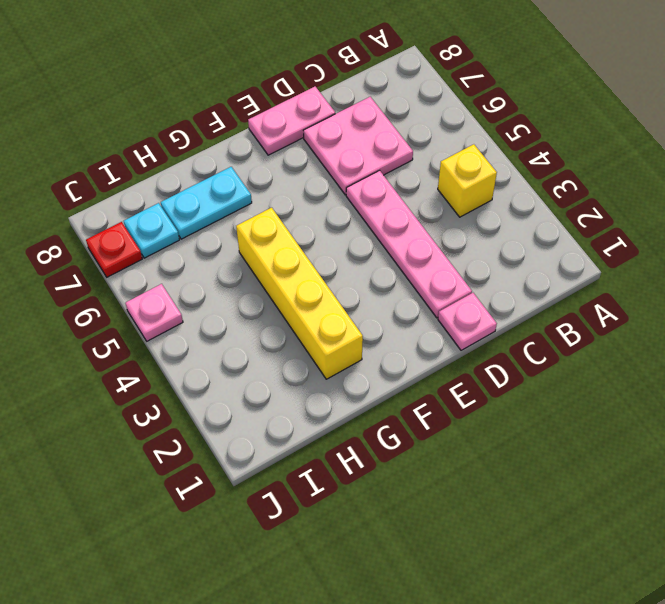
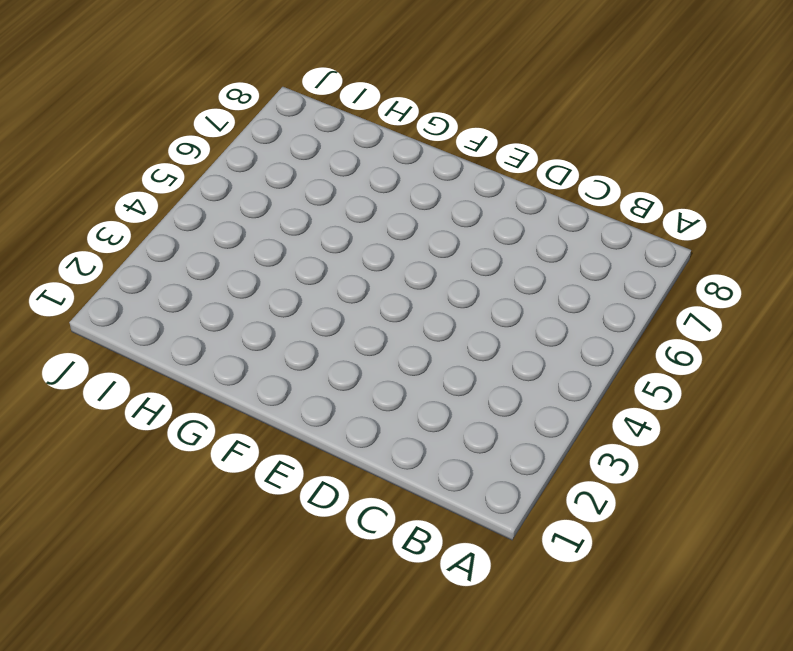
none -> yellow brick B4 level 1
none -> pink plate C6:D7 level 1

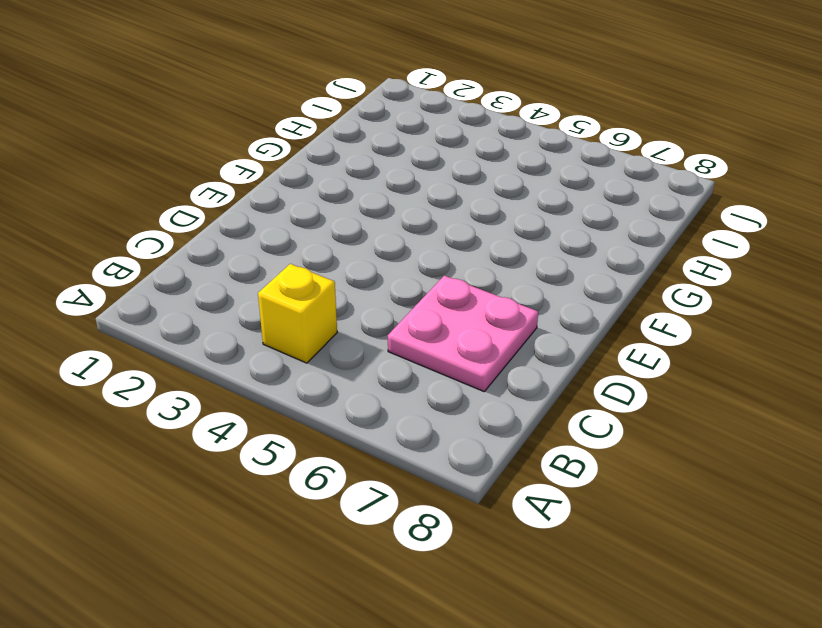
none -> pink plate D1 level 1
none -> pink plate D2:D5 level 1

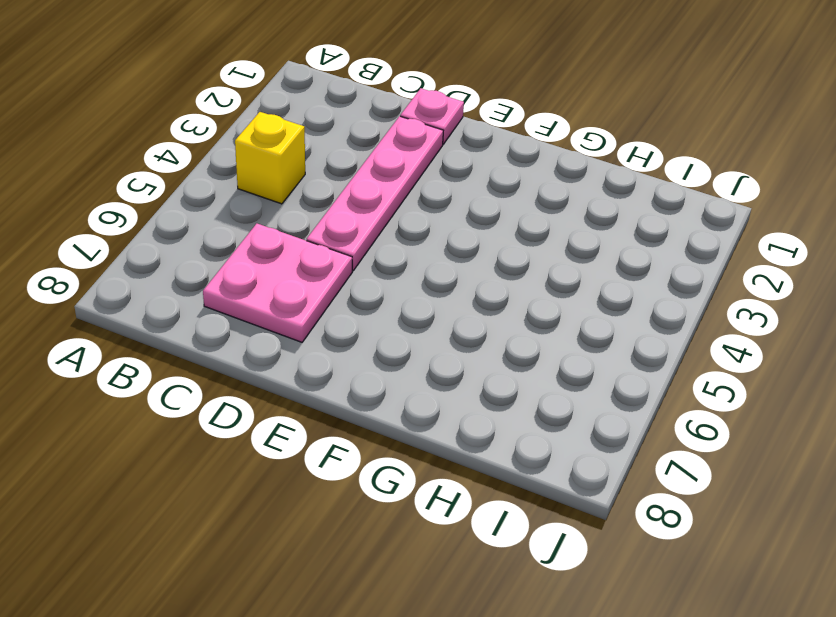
none -> pink plate D8:E8 level 1
none -> yellow brick G2:G5 level 1

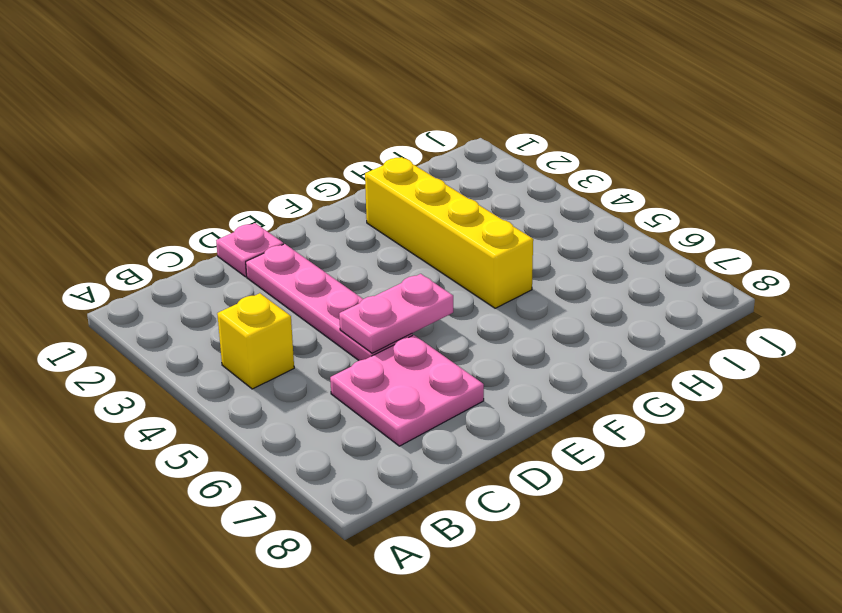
pink plate D5:E5 level 2 -> pink plate D8:E8 level 1
none -> cyan plate G7:H7 level 1
none -> cyan plate I7 level 1

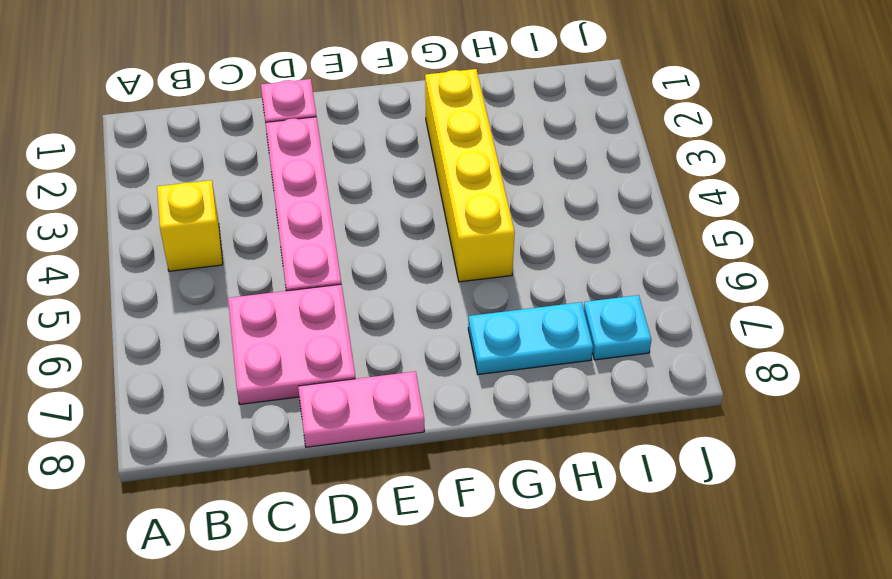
none -> pink plate J5 level 1
none -> red plate J7 level 1

